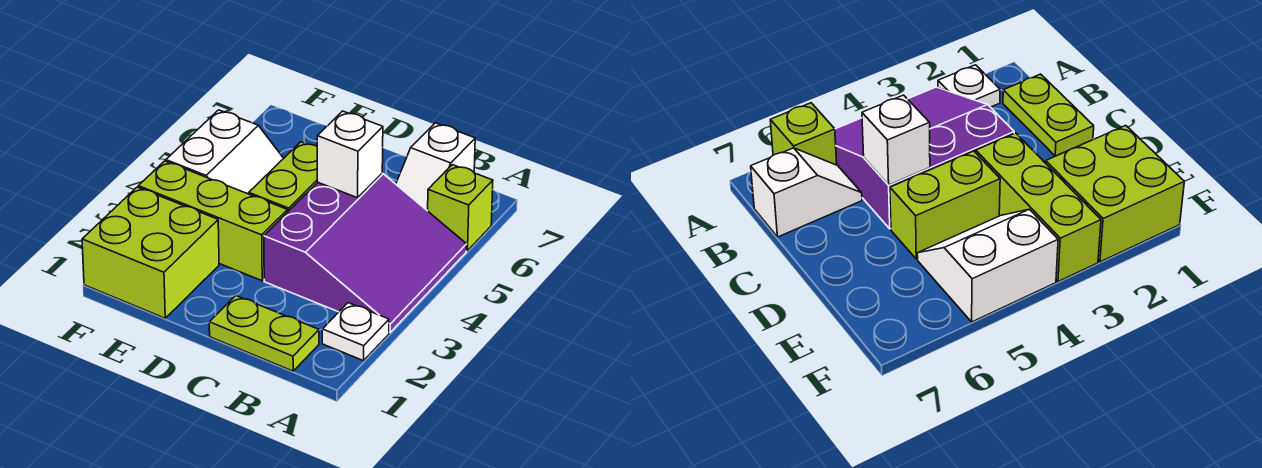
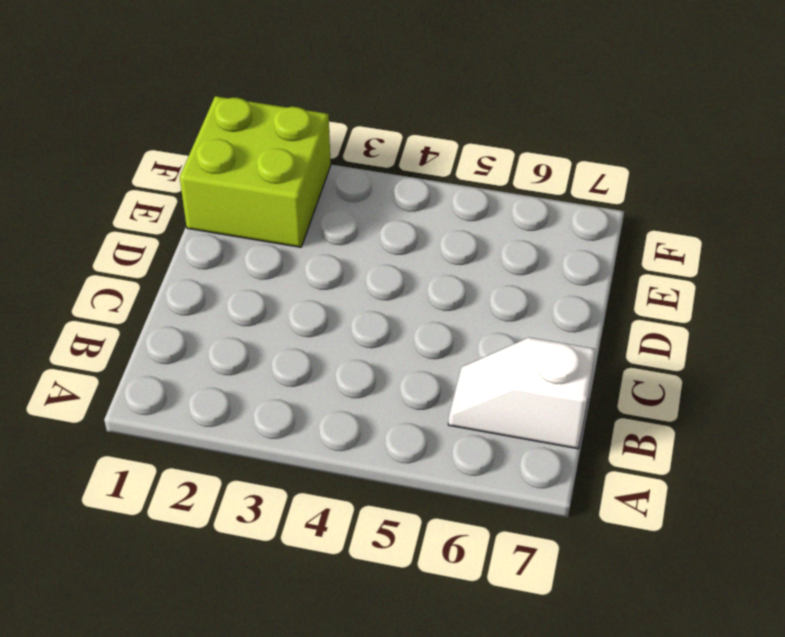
none -> white plate A2 level 1
none -> purple slope A3:C5 level 1 top C

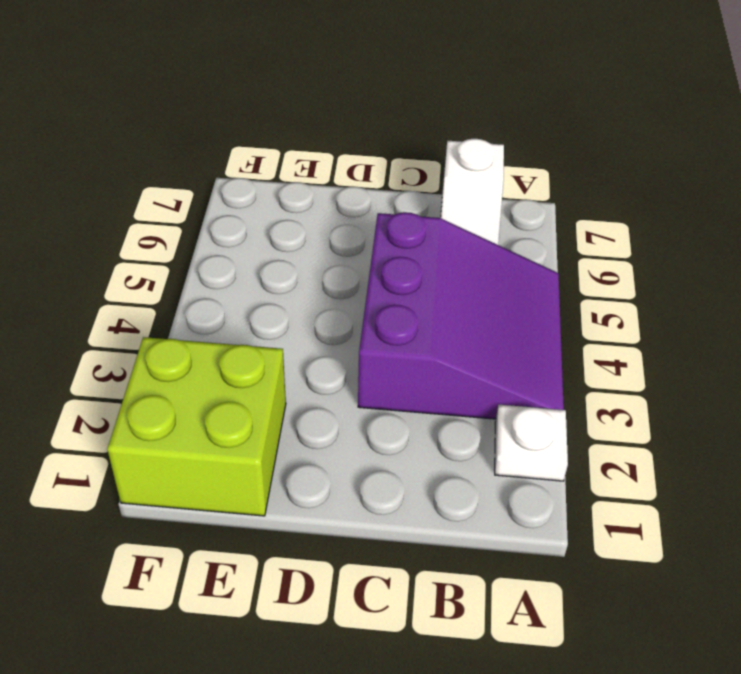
none -> lime brick A6 level 1
none -> lime plate B1:C1 level 1

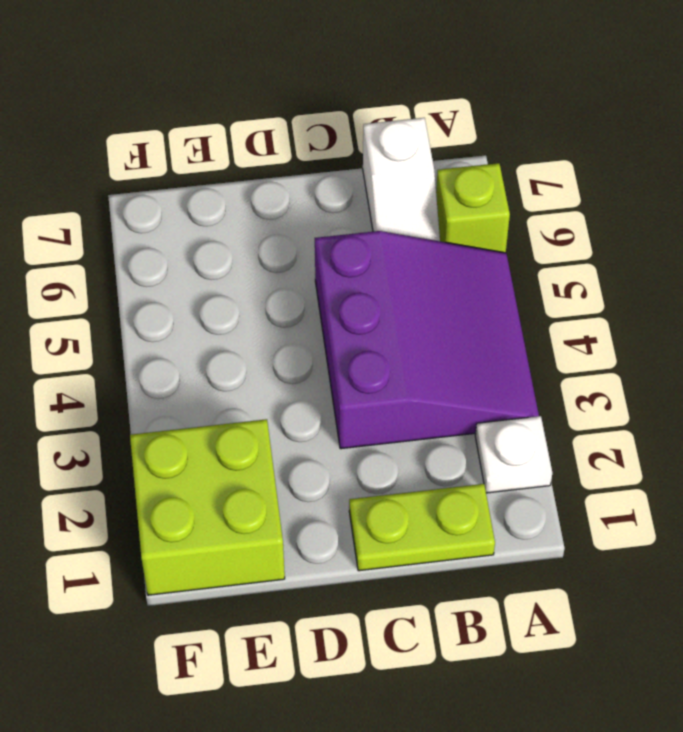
none -> lime brick D3:F3 level 1
none -> lime brick D4:D5 level 1

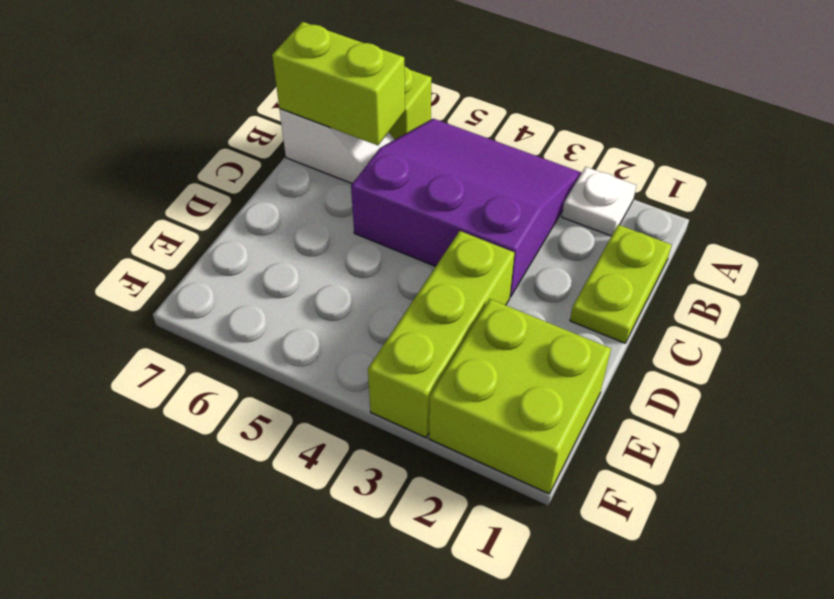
lime brick B6:B7 level 2 -> lime brick D4:D5 level 1
none -> white slope E4:F5 level 1 top F
none -> white brick C5 level 2

